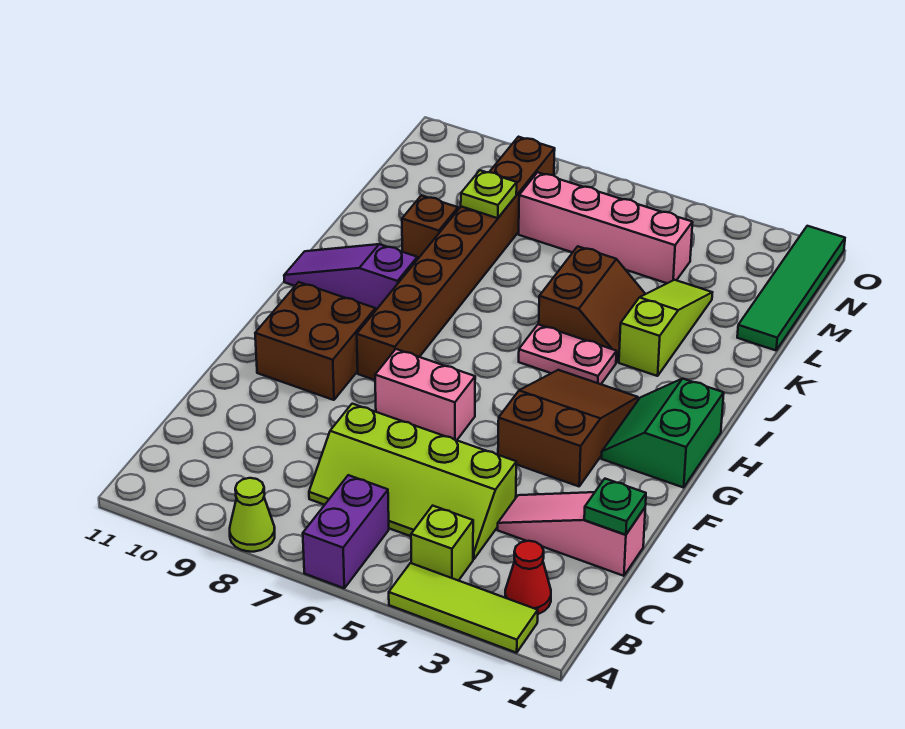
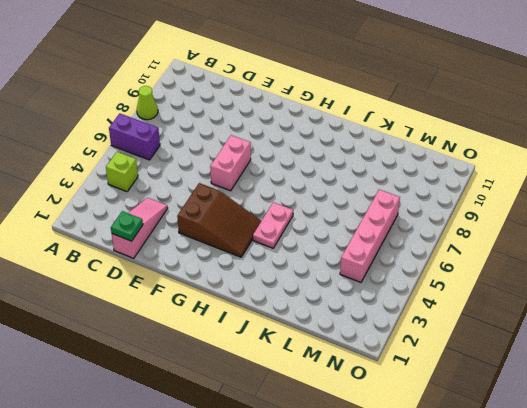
none -> lime tile A2:A4 level 1
none -> red cone B2 level 1
none -> lime slope C4:D7 level 1 top D

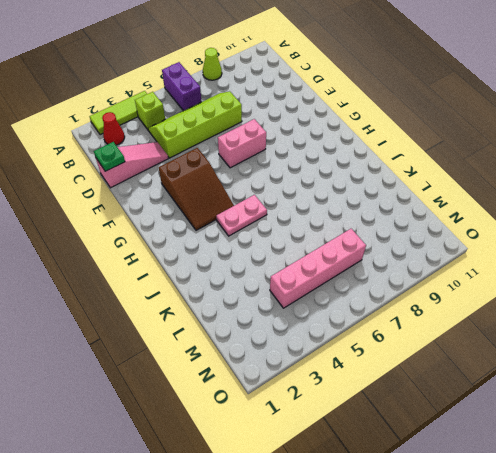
none -> brown brick F9:G10 level 1
none -> green slope G1:H2 level 1 top 1
none -> brown brick G8:N8 level 1

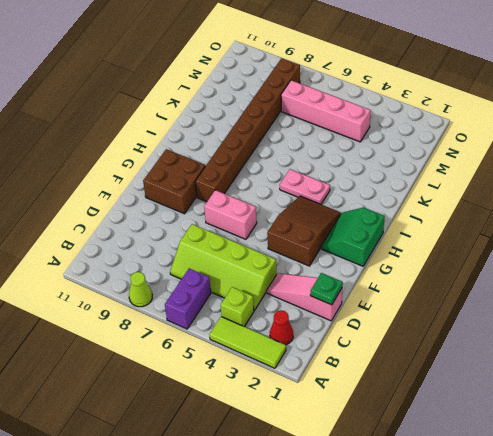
none -> purple slope I9:I11 level 1 top 9
none -> lime slope J3:L3 level 1 top J
none -> brown slope J4:K5 level 1 top 5

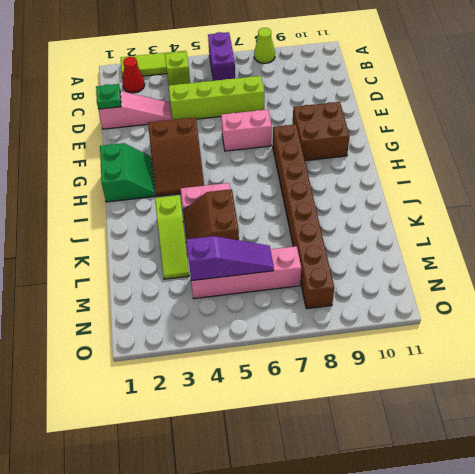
purple slope M4:M6 level 2 top 4 -> purple slope I9:I11 level 1 top 9
none -> brown brick K9 level 1
none -> green tile L1:O1 level 1
none -> lime plate L8 level 2

